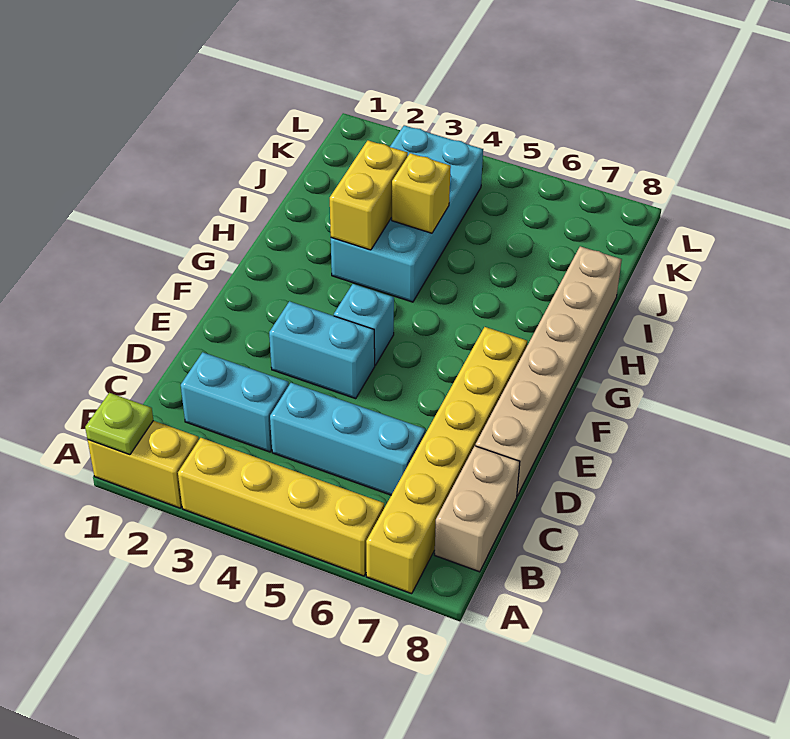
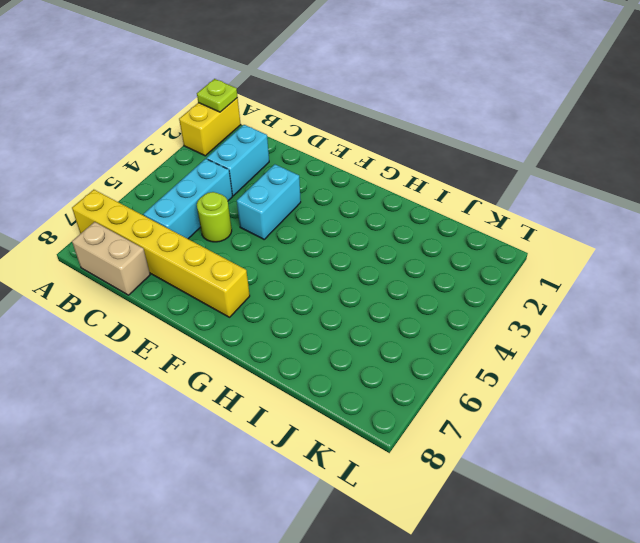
lime round brick D5 level 1 -> none
none -> yellow brick A3:A6 level 1
none -> tan brick D8:I8 level 1
none -> cyan brick F4 level 1

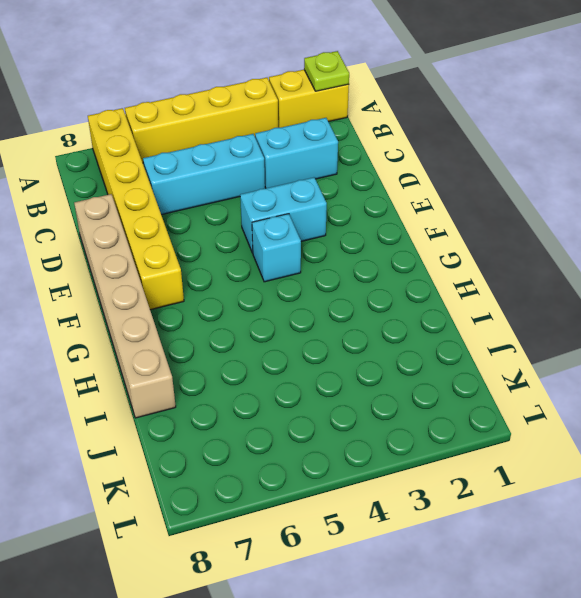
none -> tan brick B8:C8 level 1
none -> cyan brick H3:K4 level 1
none -> yellow brick H3:I3 level 2

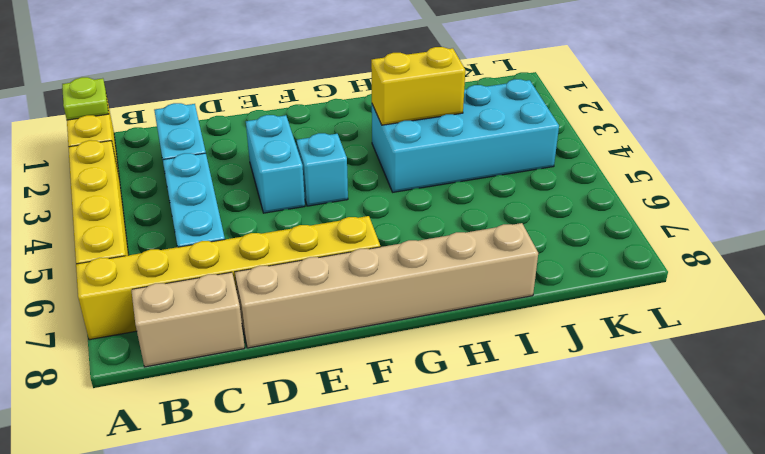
none -> yellow brick I4 level 2

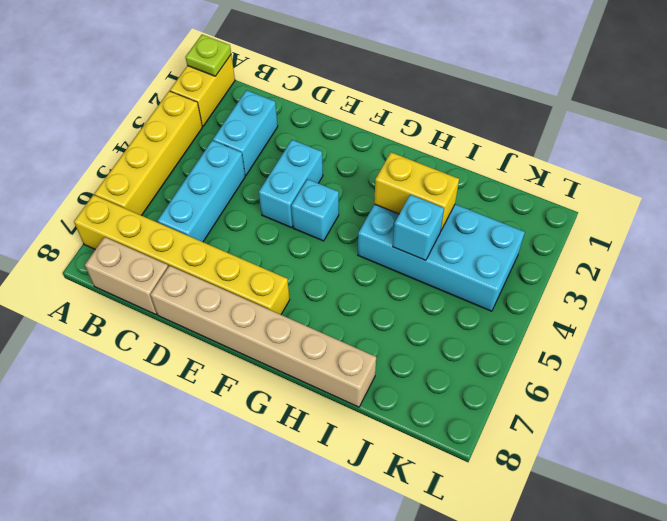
cyan brick I4 level 2 -> yellow brick I4 level 2

